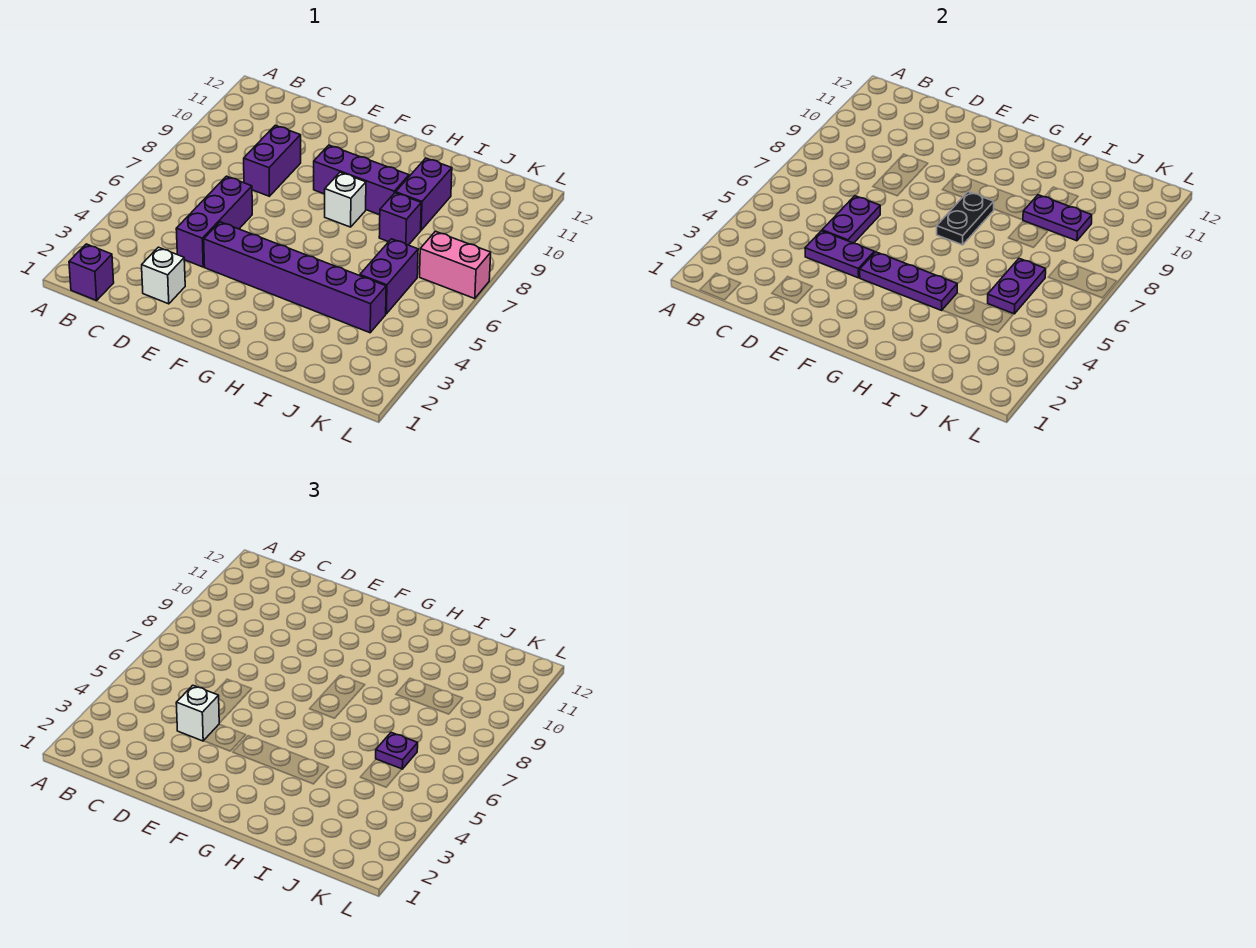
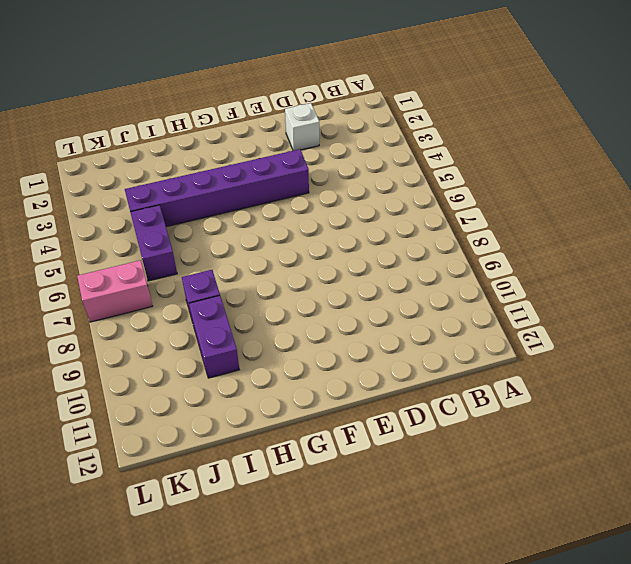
none -> purple brick B1 level 1
none -> purple brick D4:D6 level 1
none -> purple brick D8:D9 level 1

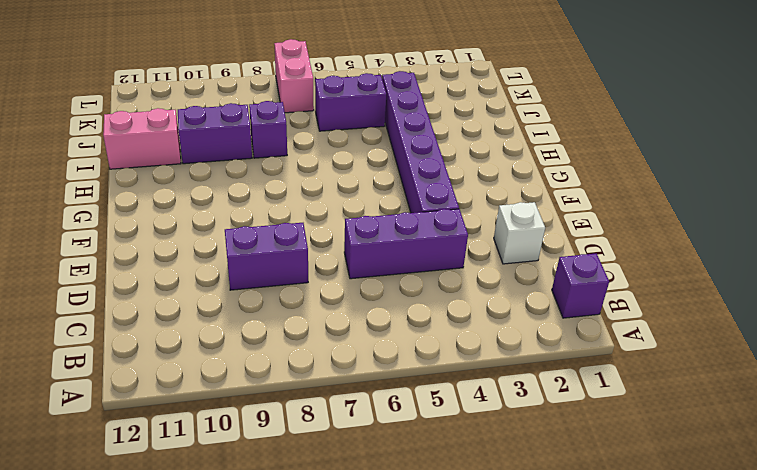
pink brick I11:I12 level 1 -> none
none -> purple brick F9:H9 level 1
none -> white brick G8 level 1
none -> purple plate D4:E4 level 2

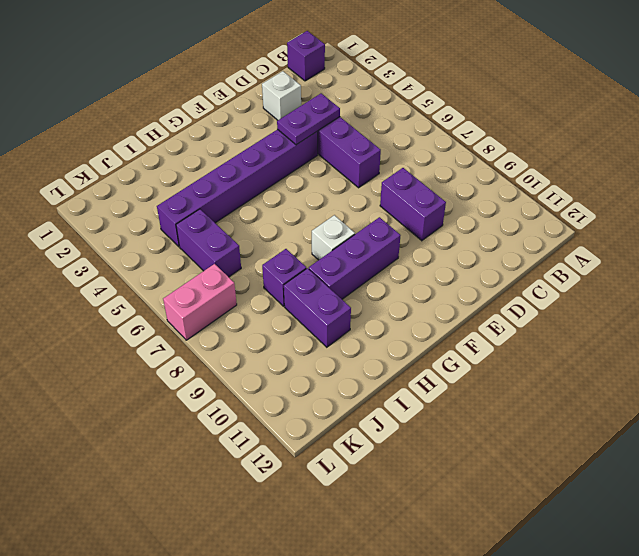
none -> purple plate D5:D6 level 2
none -> purple plate F4:H4 level 2
none -> black plate G7:G8 level 2

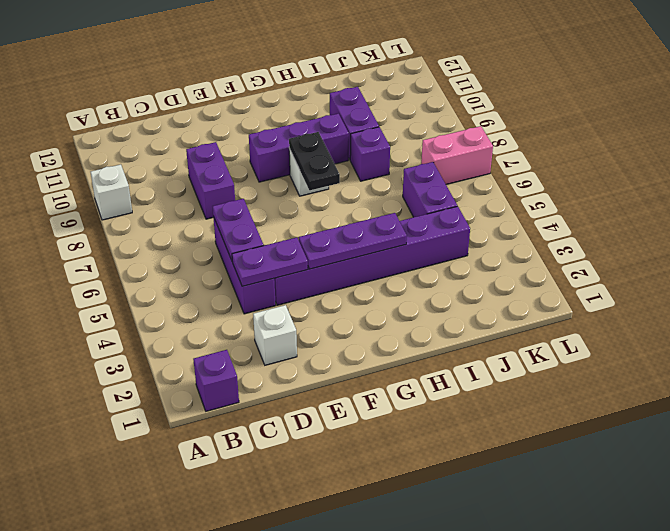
white brick A9 level 1 -> white brick D4 level 3
none -> purple plate I9:J9 level 2
none -> purple plate J5:J6 level 2
none -> purple plate J6 level 3

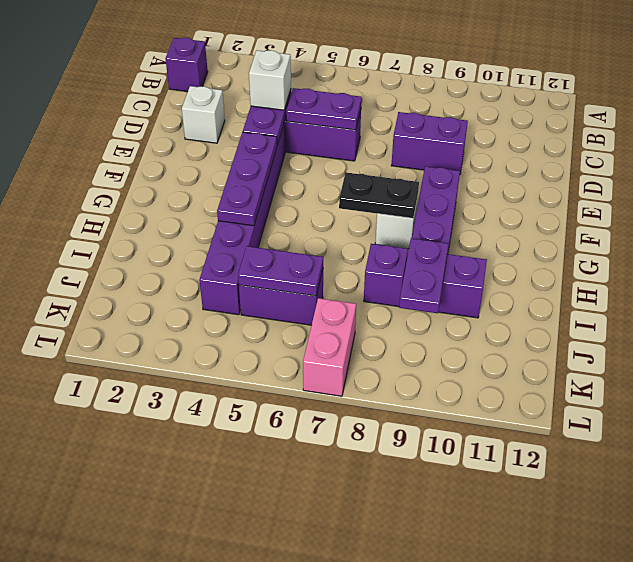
none -> purple plate J6 level 3

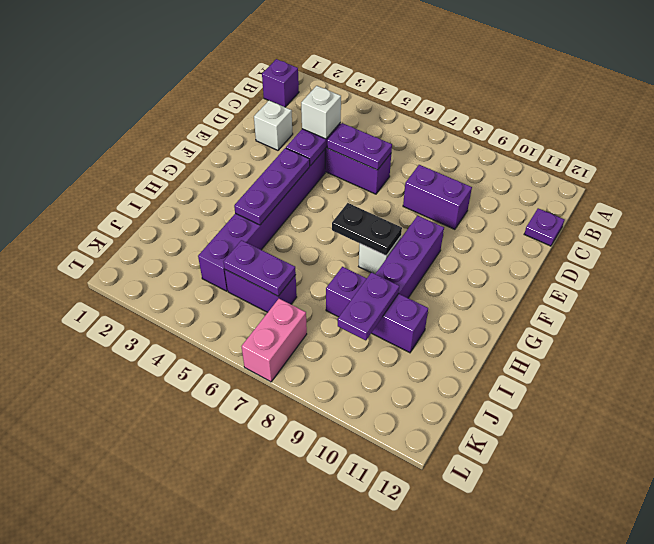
purple plate C12 level 1 -> purple plate J6 level 3

